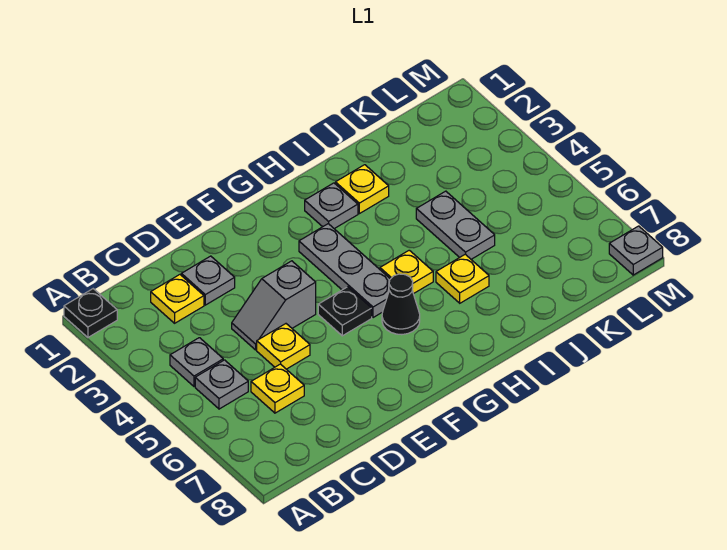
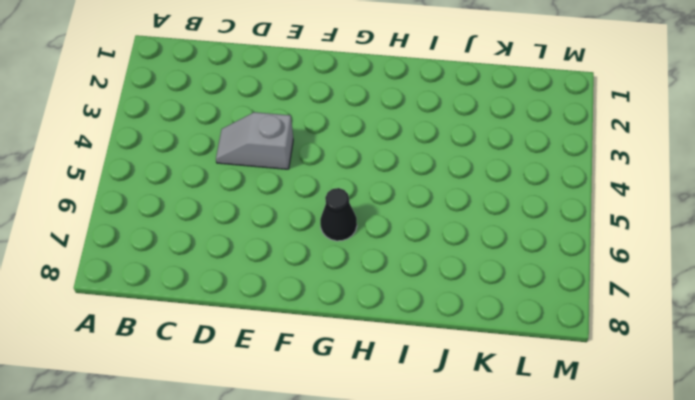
none -> black plate A1 level 1
none -> grey plate B4 level 1
none -> grey plate B5 level 1

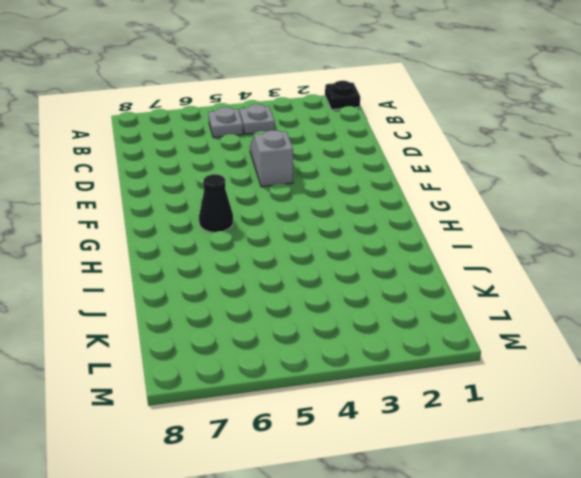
none -> yellow plate C2 level 1
none -> yellow plate C6 level 1
none -> grey plate D2 level 1

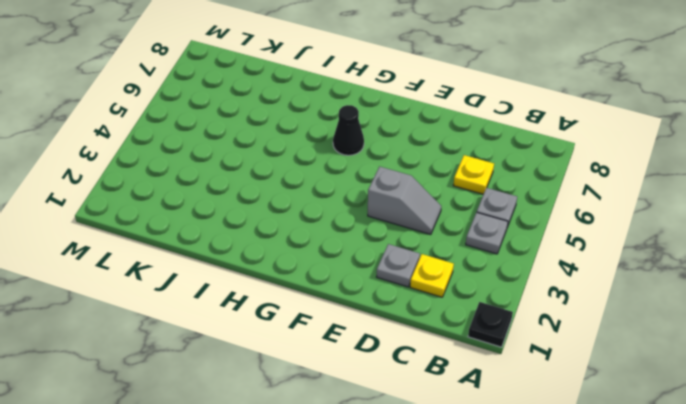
none -> yellow plate D5 level 1
none -> black plate F5 level 1
none -> grey plate G3:G5 level 1

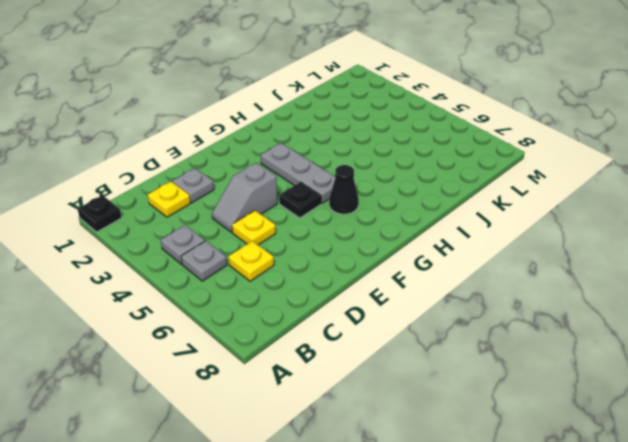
none -> grey plate H2 level 1
none -> yellow plate H5 level 1
none -> yellow plate I2 level 1

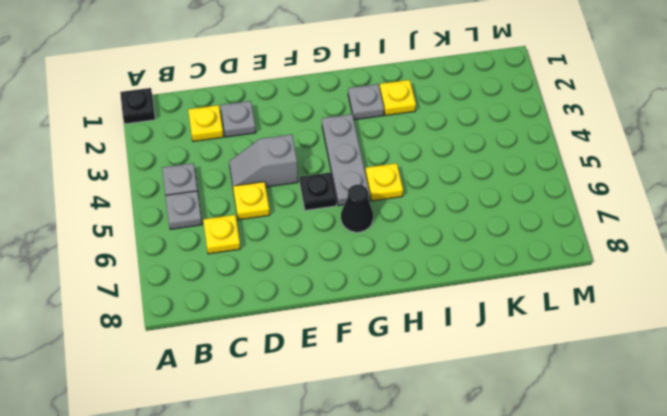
none -> yellow plate I6 level 1
none -> grey plate J4:J5 level 1
none -> grey plate M8 level 1

